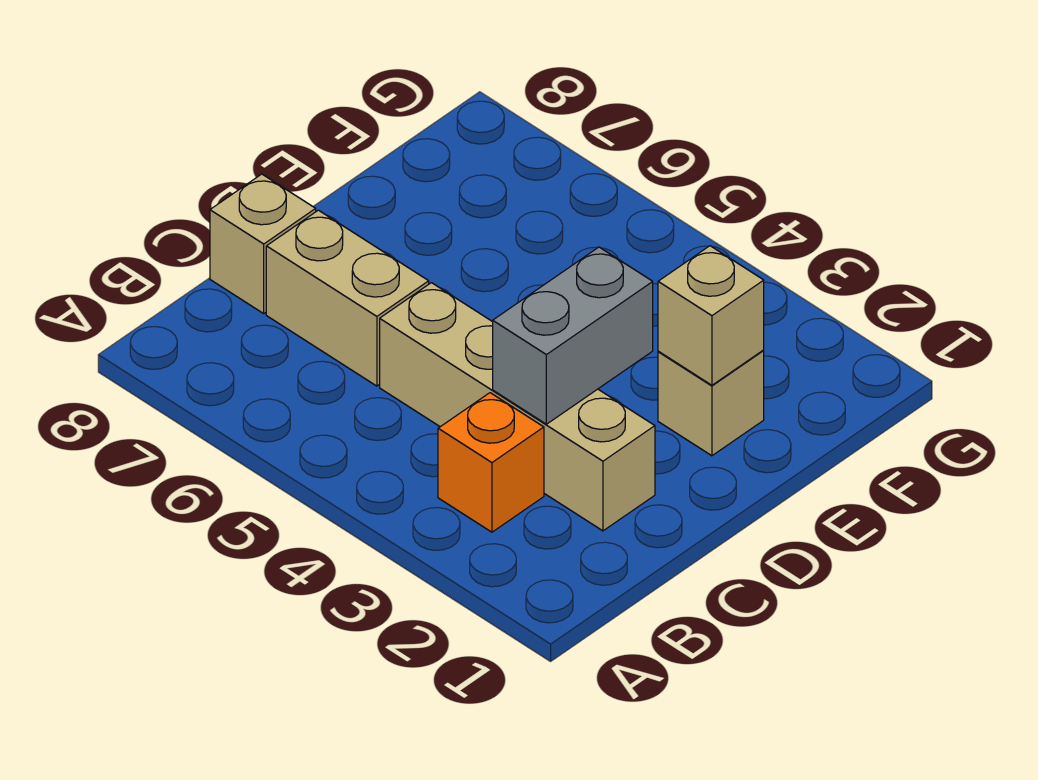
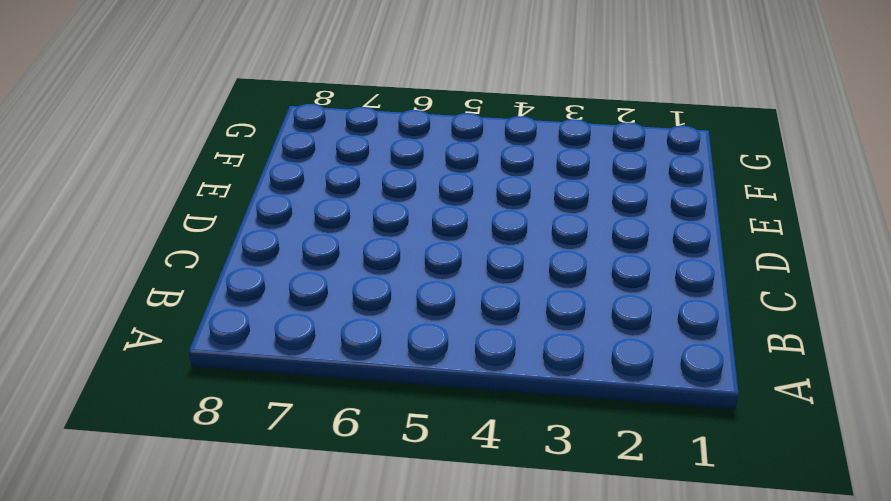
none -> orange brick B3 level 1
none -> tan brick C2:C5 level 1

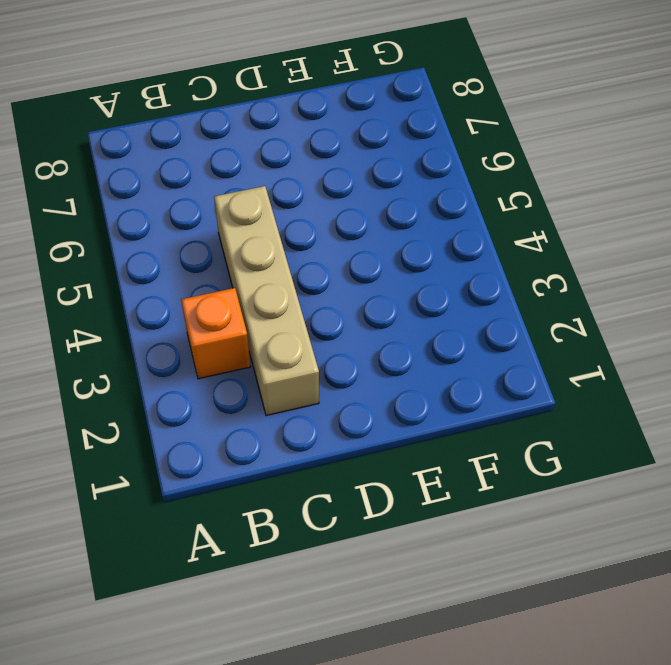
none -> tan brick C6:C7 level 1
none -> tan brick C8 level 1

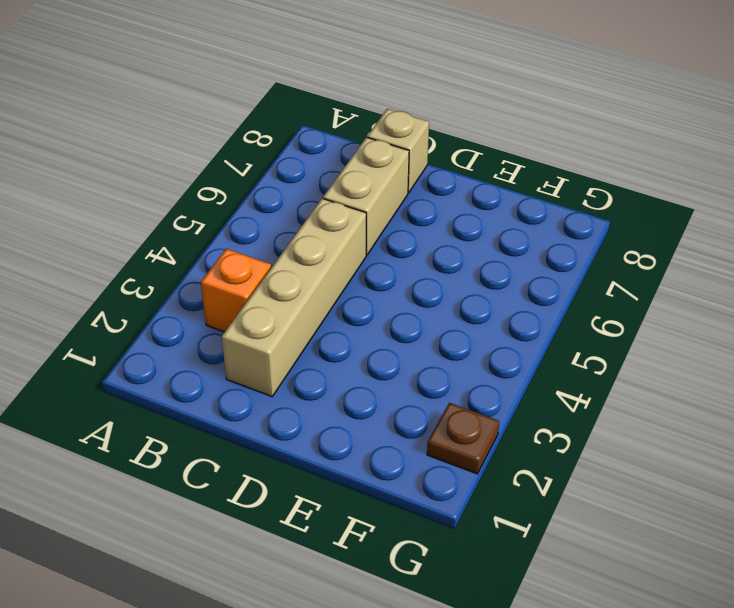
brown plate G2 level 1 -> none
none -> tan brick E2 level 1
none -> grey brick C3:D3 level 2

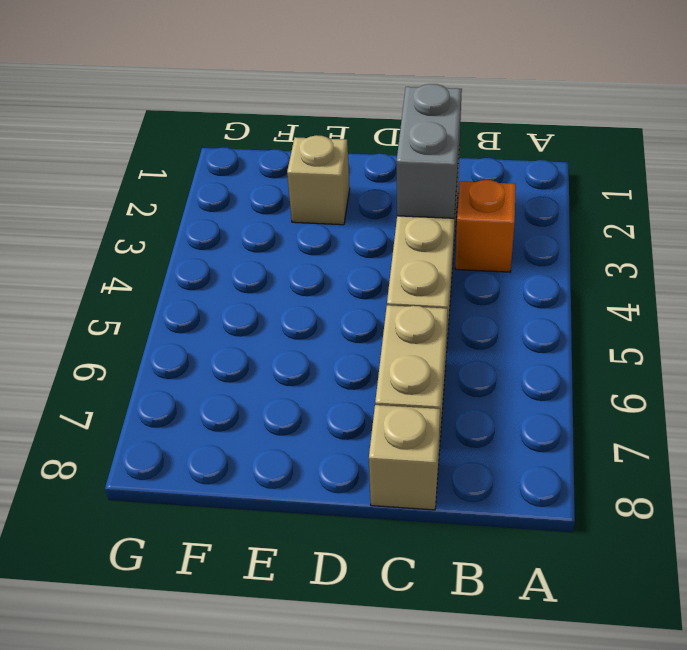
grey brick C2:C3 level 2 -> grey brick C3:D3 level 2
none -> tan brick E2 level 2

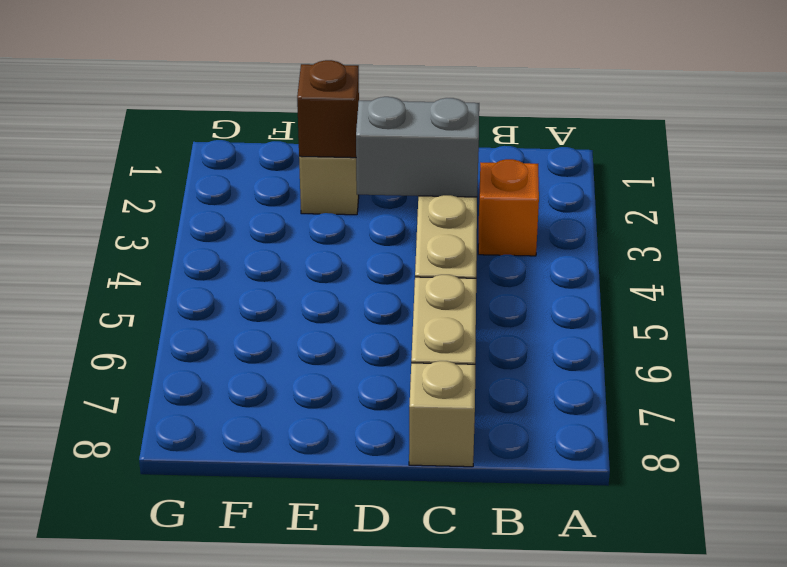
brown brick E2 level 2 -> tan brick E2 level 2

